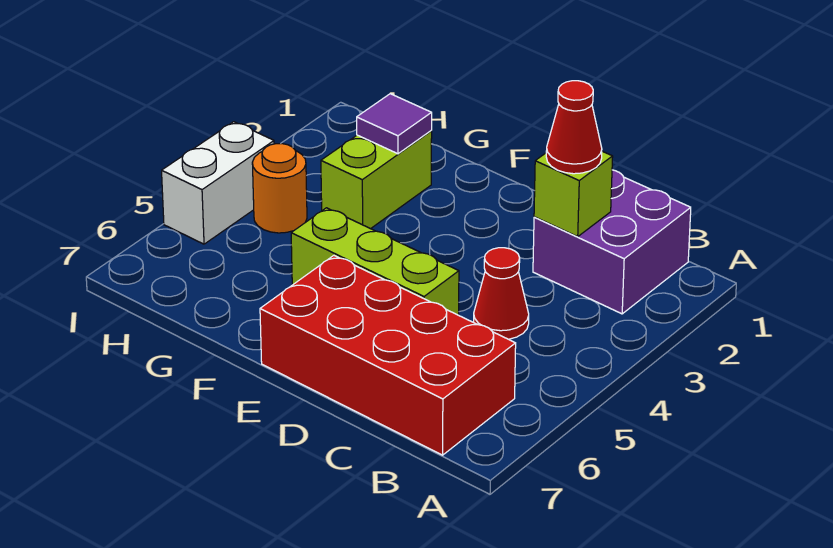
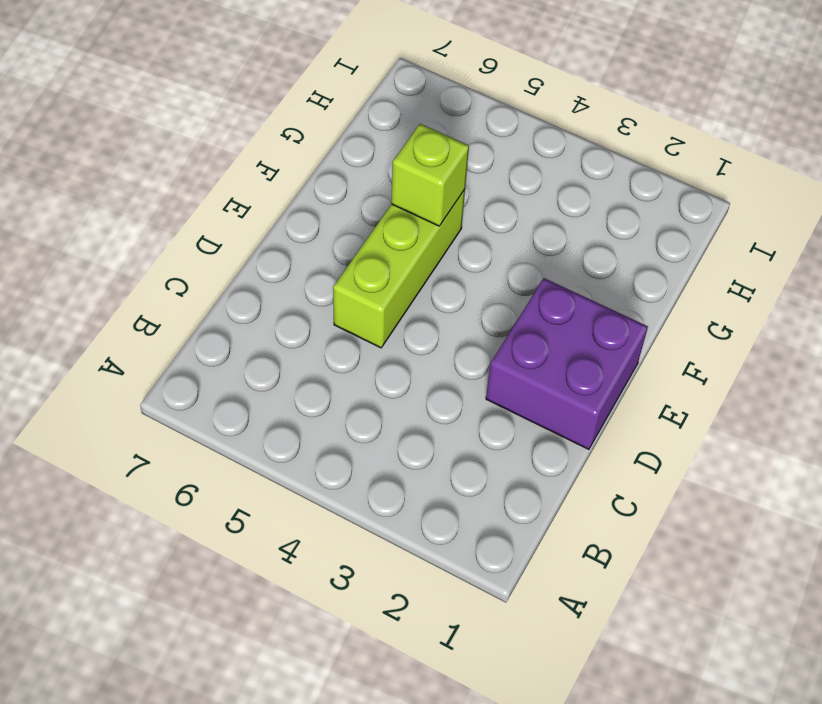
purple brick D1:E2 level 1 -> purple brick B1:C2 level 1
lime brick F5 level 2 -> lime brick C2 level 2
none -> red brick B6:E7 level 1
none -> red cone C4 level 1

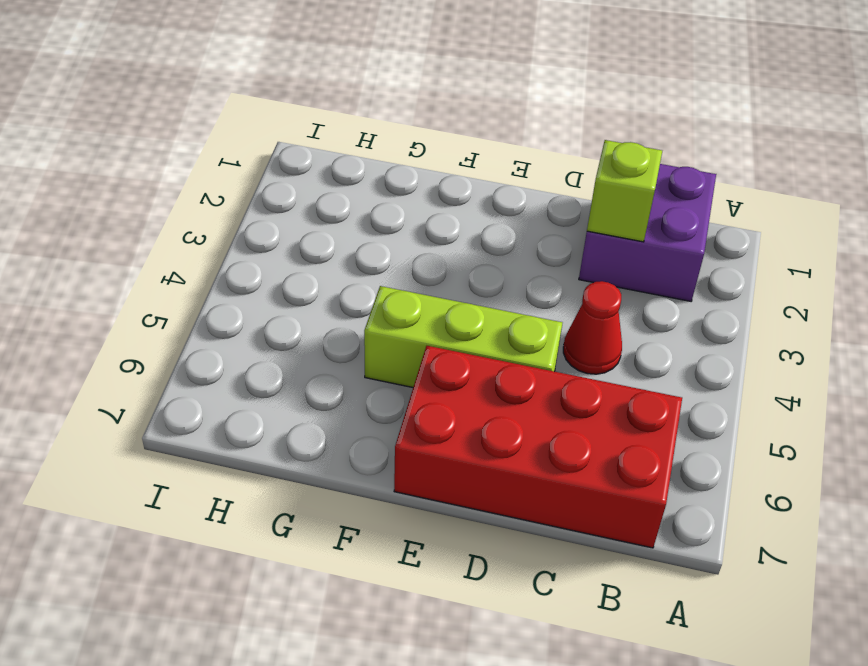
none -> lime brick G2:G3 level 1
none -> orange round brick H4 level 1

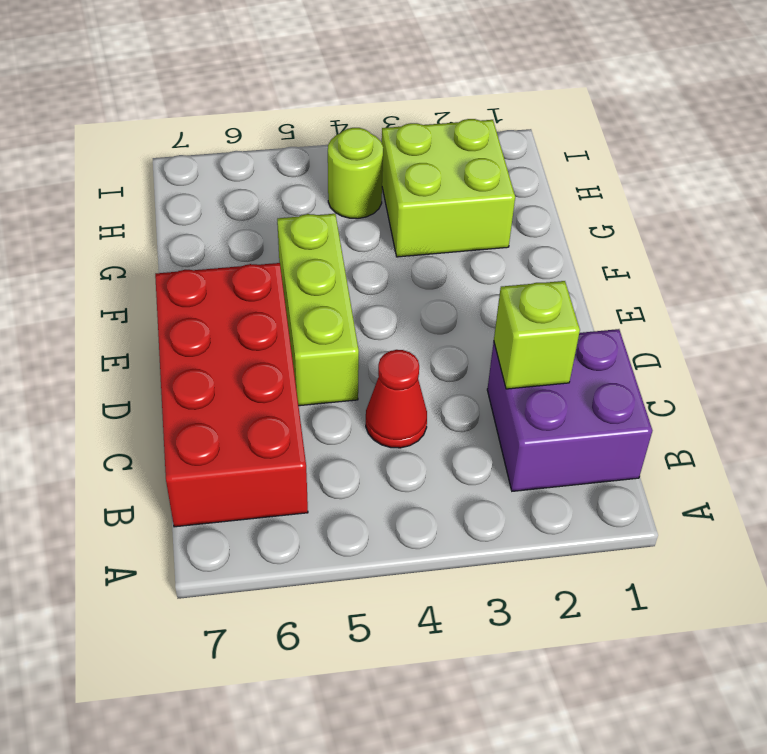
lime brick G2:H3 level 1 -> lime brick G2:G3 level 1
lime round brick H4 level 1 -> orange round brick H4 level 1
none -> white brick I4:I5 level 1
none -> purple tile G2 level 2

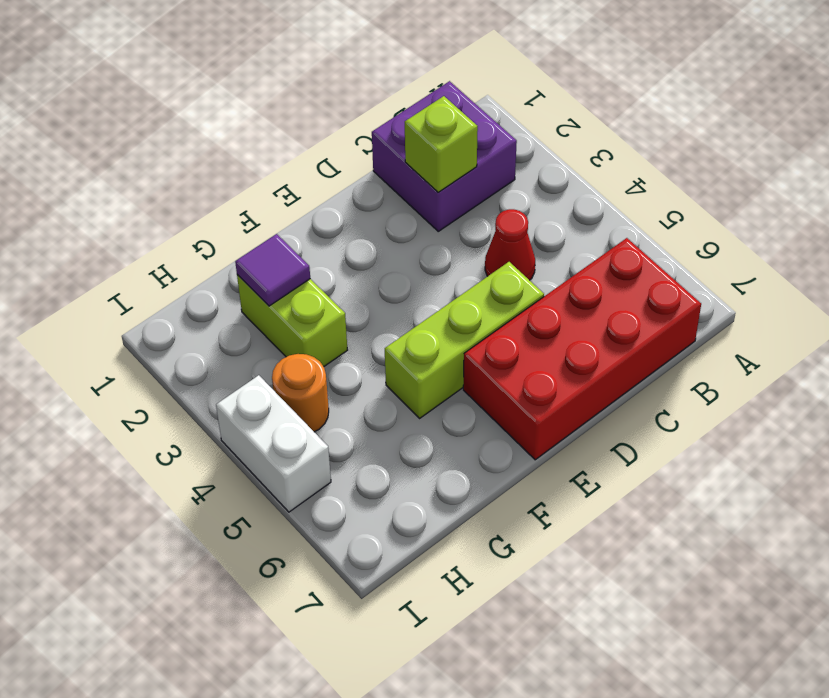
none -> red cone C2 level 3

